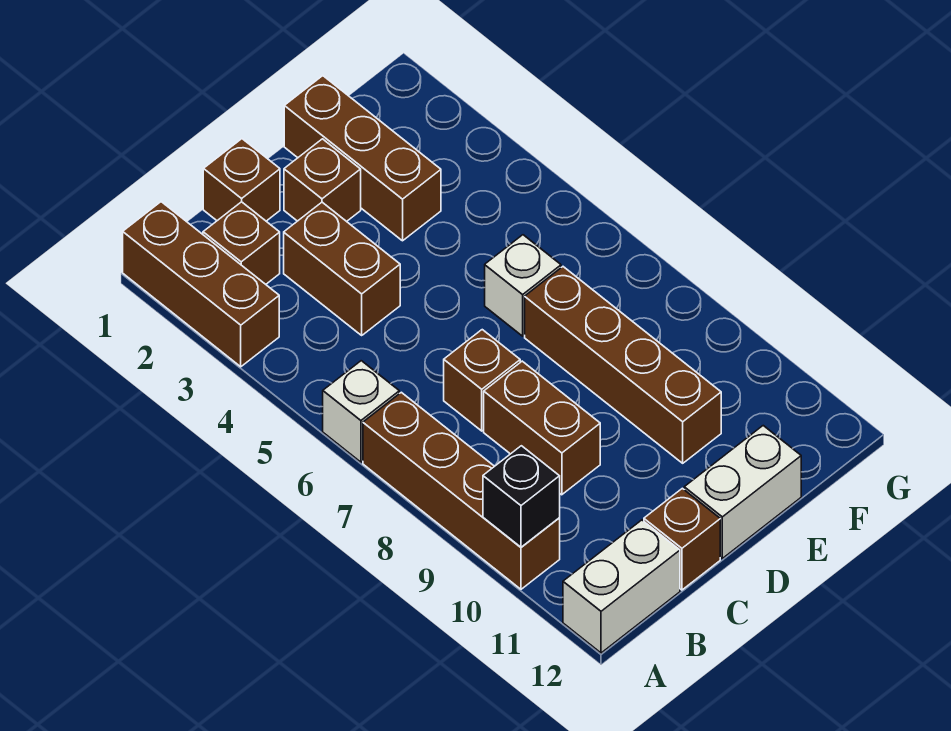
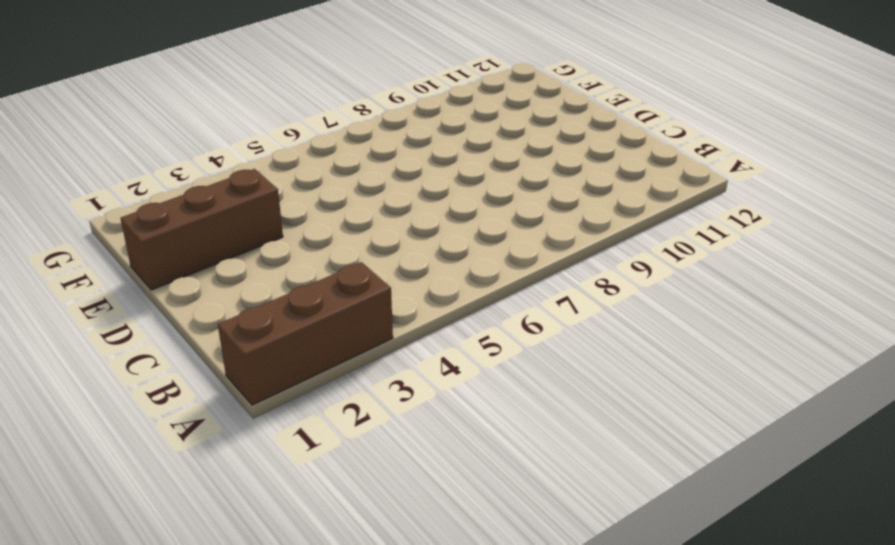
none -> white brick A6 level 1
none -> brown brick A7:A10 level 1
none -> white brick A12:B12 level 1

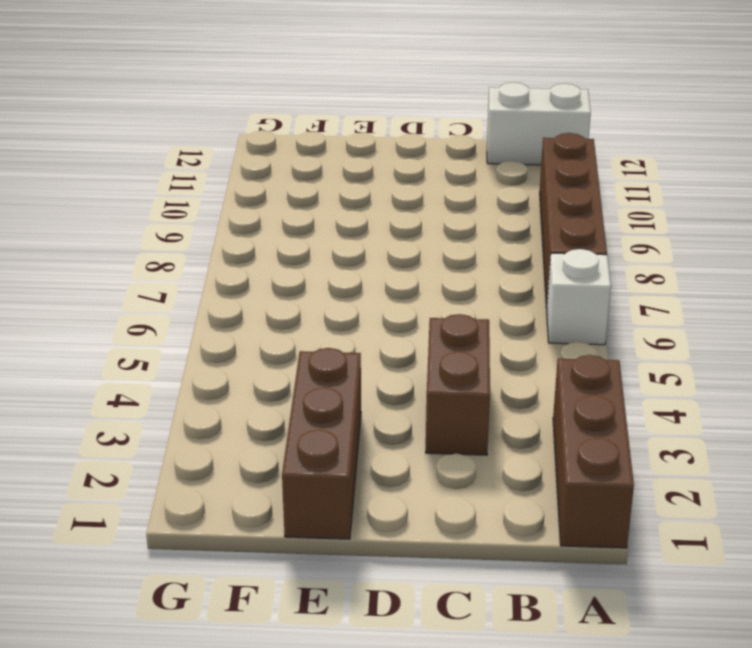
none -> brown brick B2 level 1
none -> brown brick C1 level 1
none -> brown brick C7 level 1

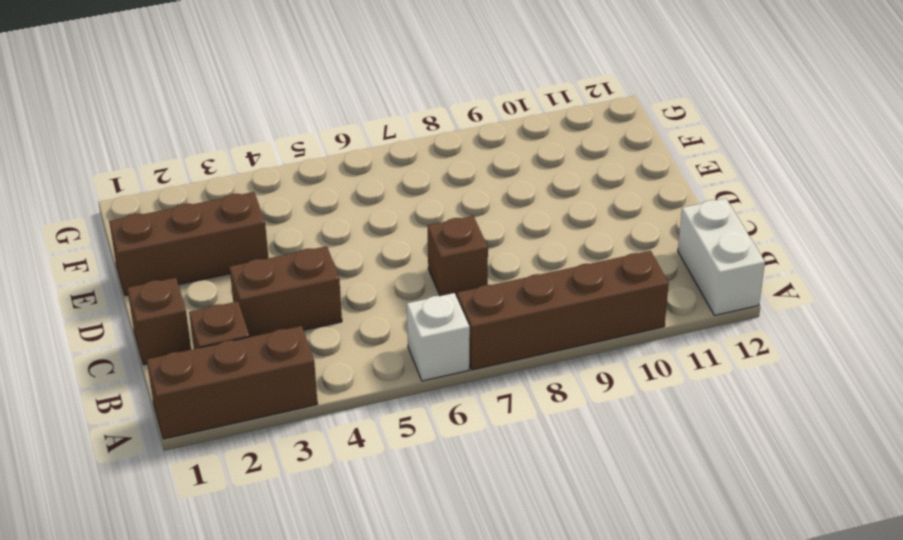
none -> brown brick C8:C9 level 1
none -> brown brick C12 level 1
none -> brown brick D2 level 1

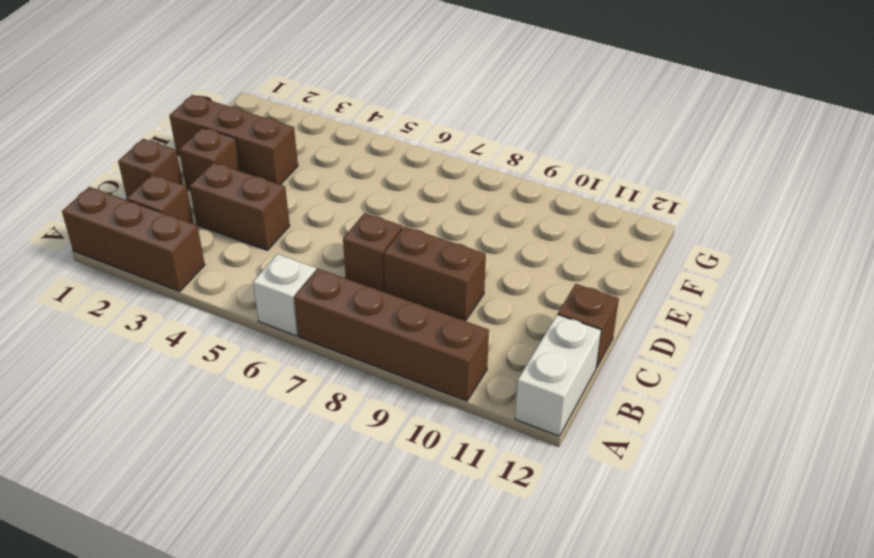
none -> white brick D12:E12 level 1
none -> white brick E6 level 1
none -> brown brick E7:E10 level 1

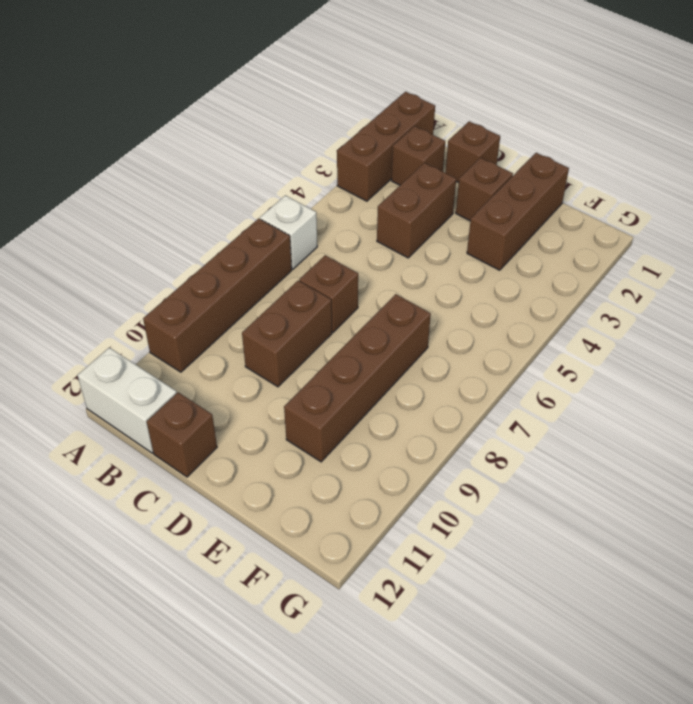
none -> white brick D12:E12 level 1
none -> white brick E6 level 1
none -> black brick A10 level 2

